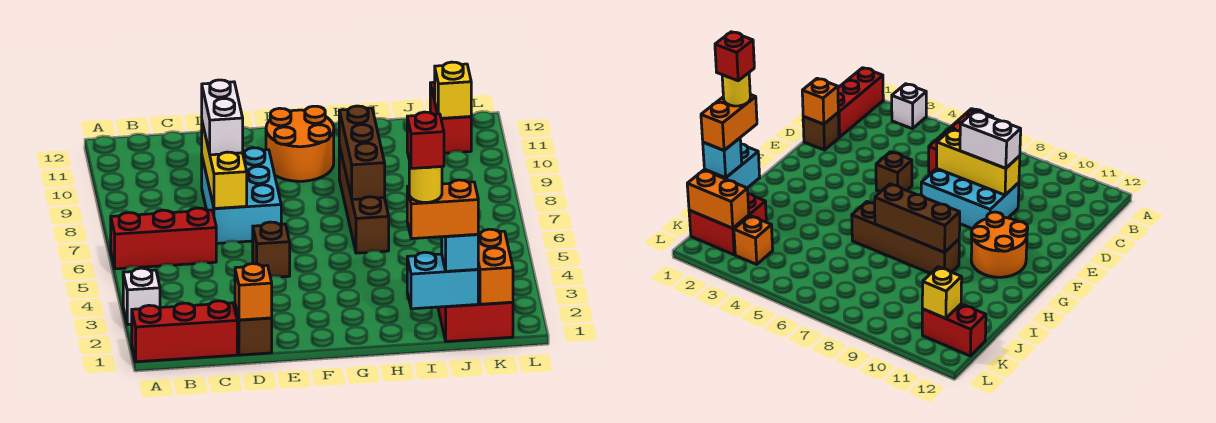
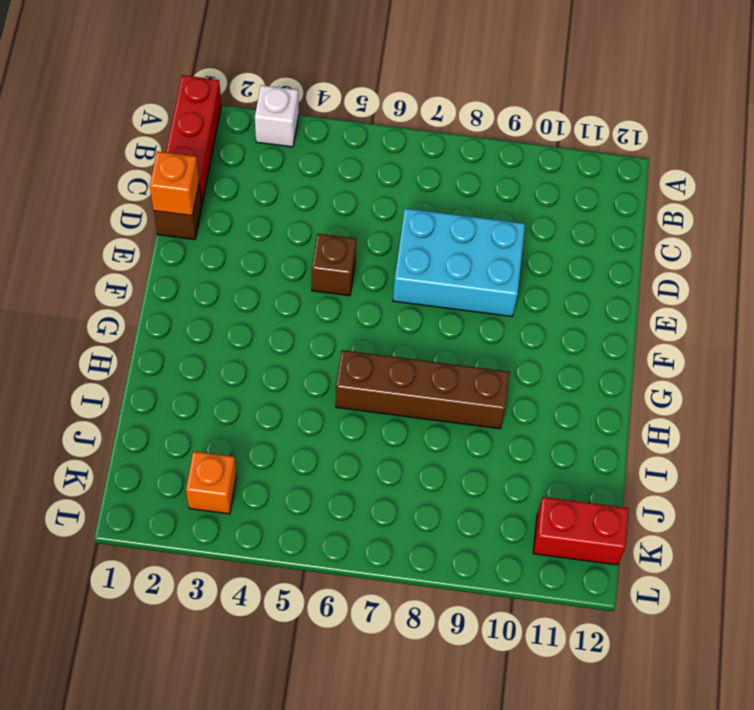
none -> red brick A6:C6 level 1
none -> orange round brick F10:G11 level 1
none -> red brick J1:K2 level 1

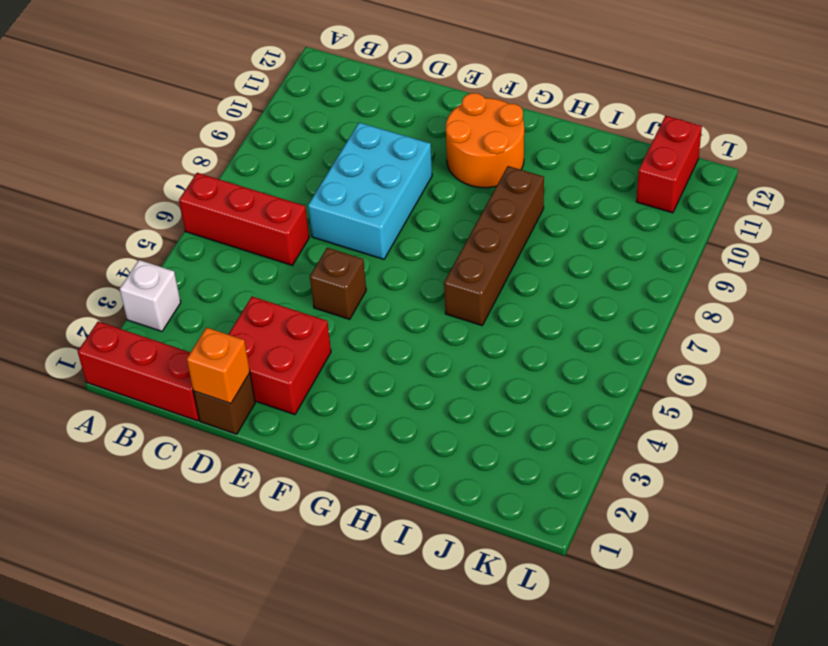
red brick D2:E3 level 1 -> red brick J1:K2 level 1
none -> orange brick K3 level 1
none -> yellow brick D7:D9 level 2
none -> brown brick H7:H9 level 2

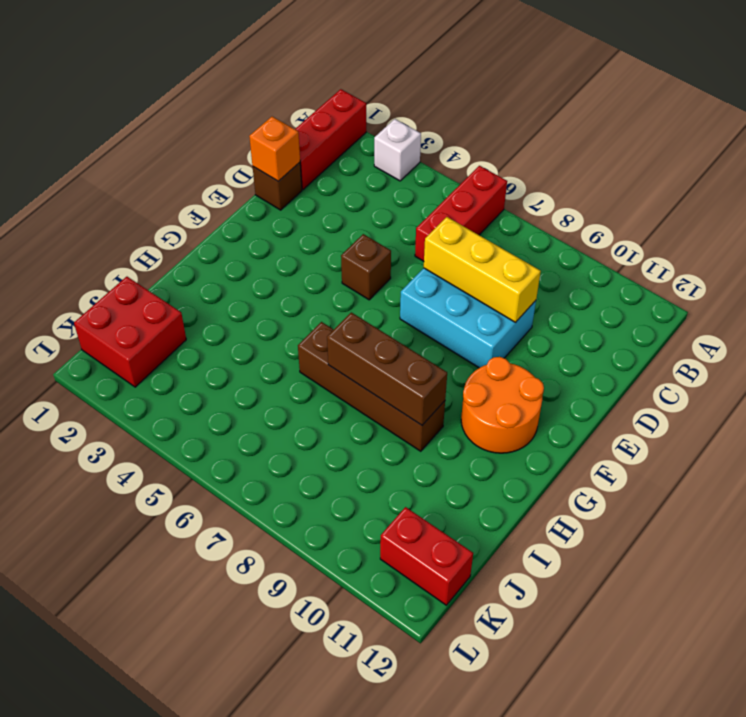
none -> orange brick K3 level 1
none -> cyan brick I1:J1 level 2
none -> orange brick K1:K2 level 2

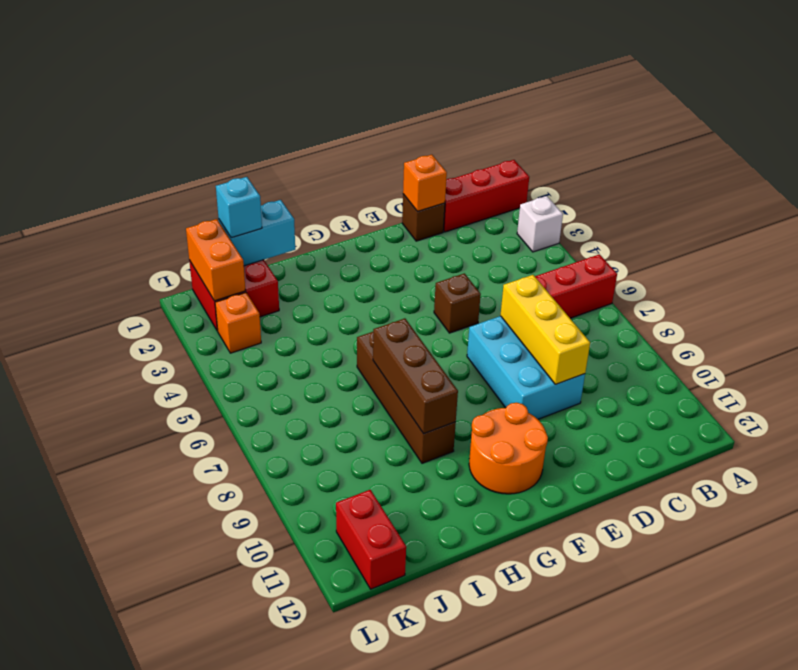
none -> yellow brick K11 level 2
none -> white brick D8:D9 level 3
none -> orange brick I1:J1 level 4

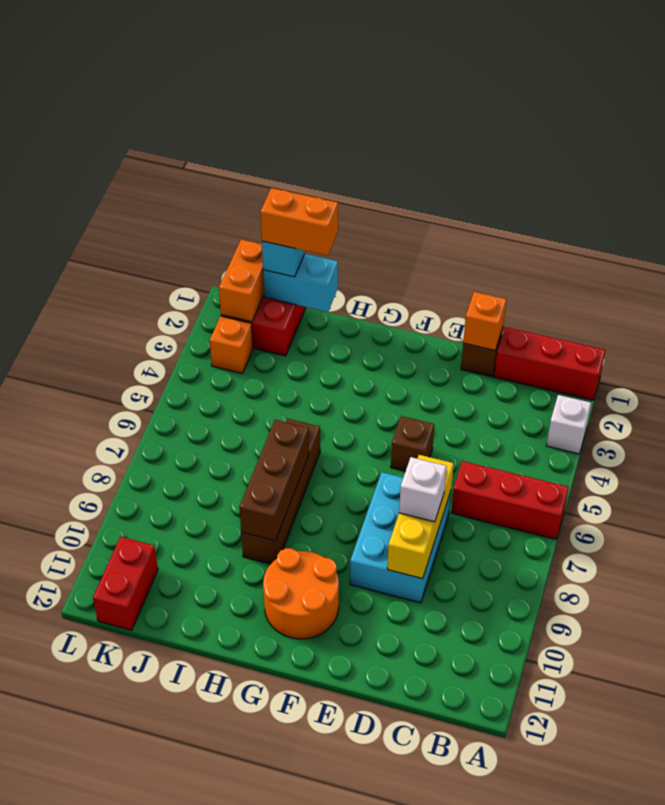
white brick D8 level 3 -> white brick D8:D9 level 3
none -> yellow brick K11 level 2
none -> yellow round brick I1 level 5
none -> red brick I1 level 6

